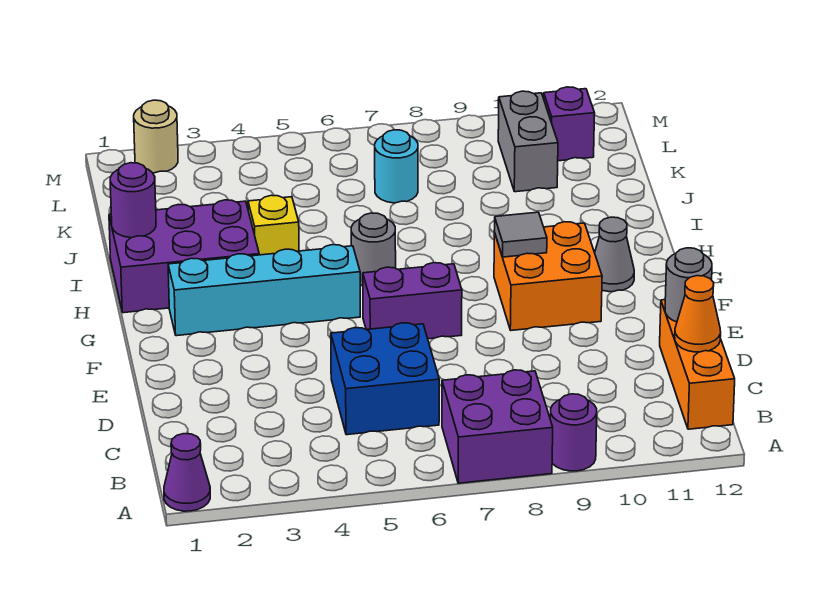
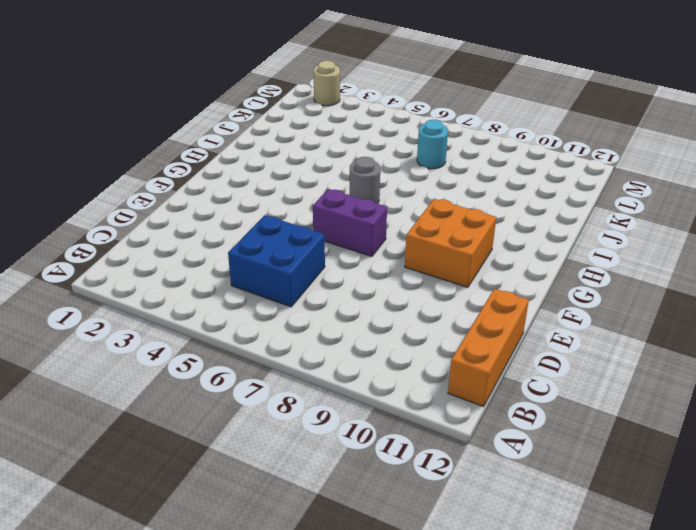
none -> purple cone A1 level 1
none -> purple brick A7:B8 level 1
none -> purple round brick A9 level 1

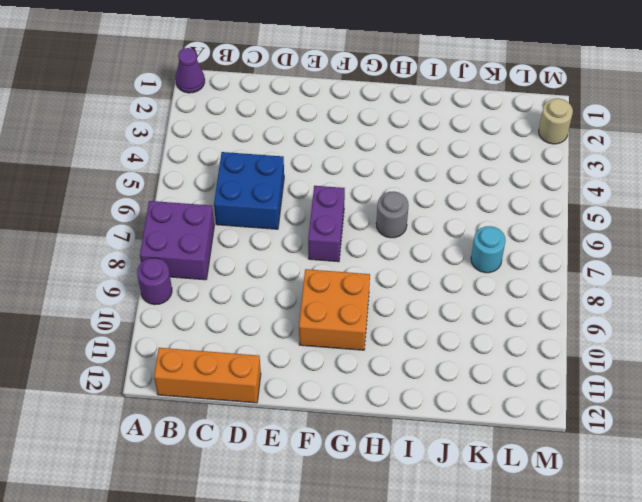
none -> cyan brick G2:G5 level 1
none -> grey cone G11 level 1
none -> purple brick H1:I3 level 1

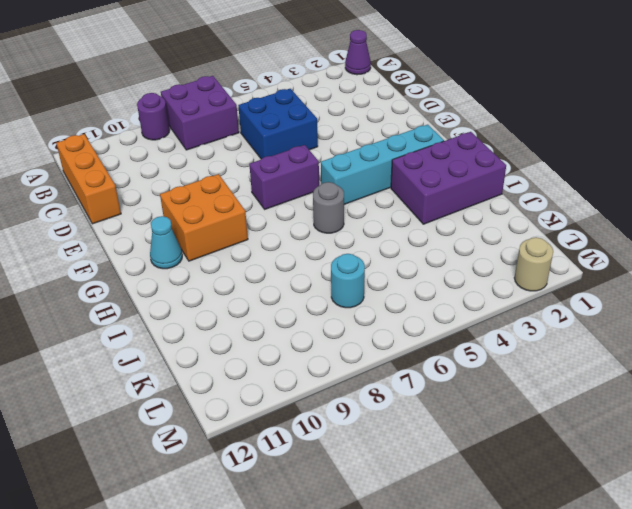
cyan cone G11 level 1 -> grey cone G11 level 1
none -> yellow brick I4 level 1
none -> grey brick K10:L10 level 1
none -> purple brick L11 level 1

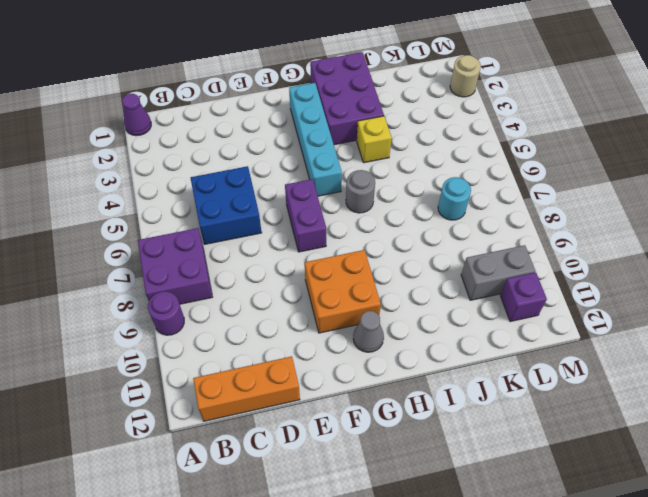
none -> orange cone C12 level 2
none -> grey round brick D12 level 2
none -> grey tile G9 level 2

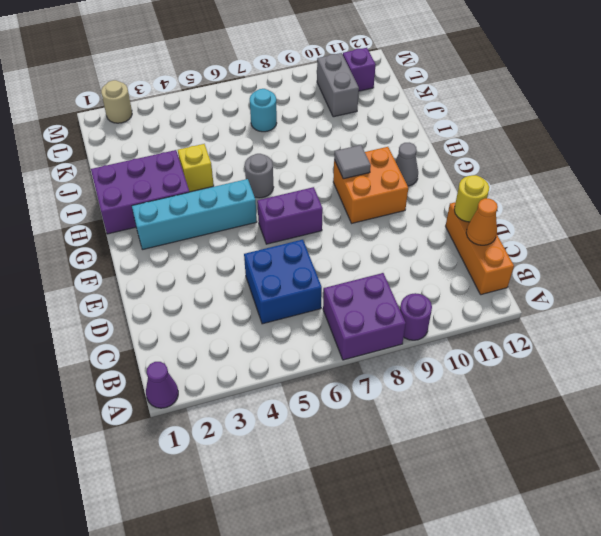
yellow round brick D12 level 2 -> grey round brick D12 level 2
none -> purple round brick I1 level 2

